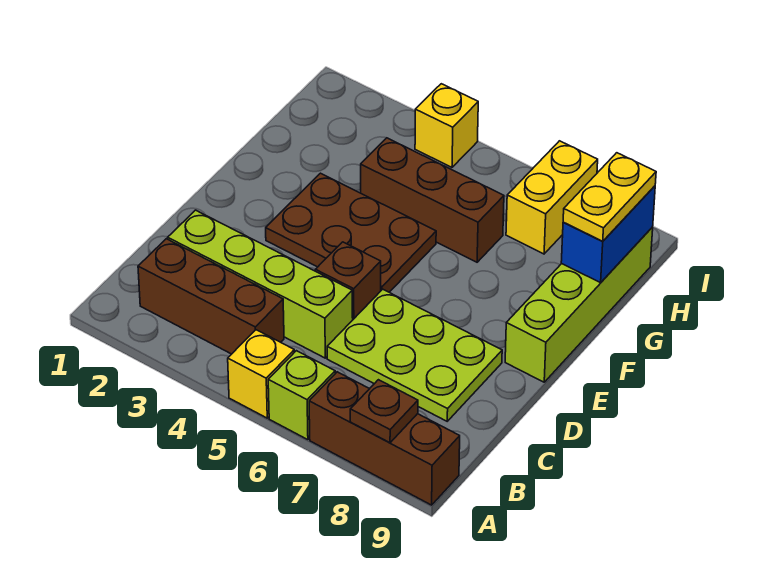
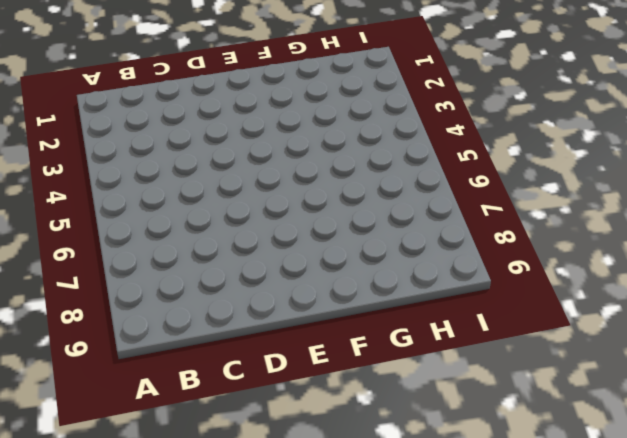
none -> yellow brick A5 level 1
none -> lime brick A6 level 1
none -> brown brick A7:A9 level 1

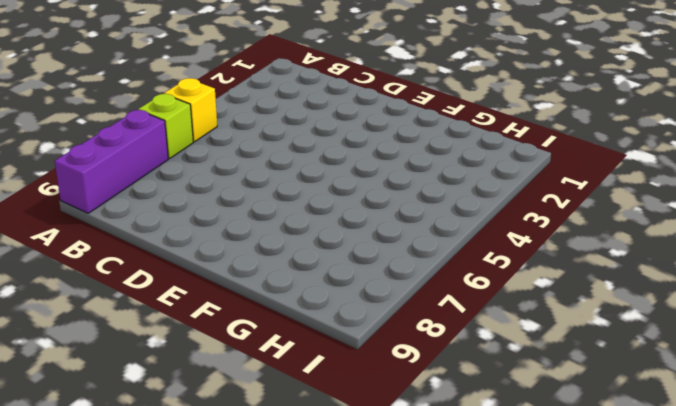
purple brick A7:A9 level 1 -> brown brick A7:A9 level 1
none -> brown brick B2:B4 level 1
none -> lime brick C2:C5 level 1
none -> lime plate C6:D8 level 1

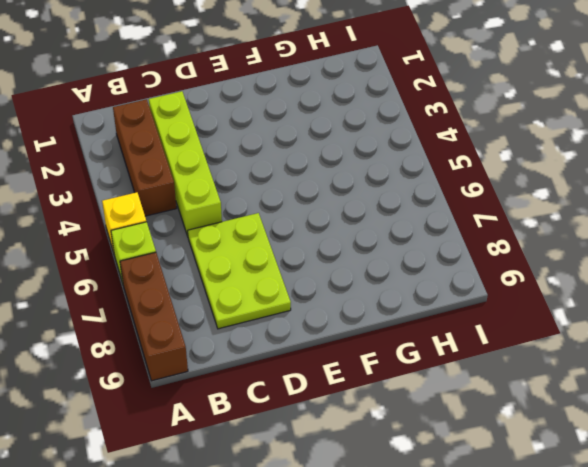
none -> brown brick D5 level 1
none -> brown plate E3:F5 level 1
none -> lime brick E9:H9 level 1

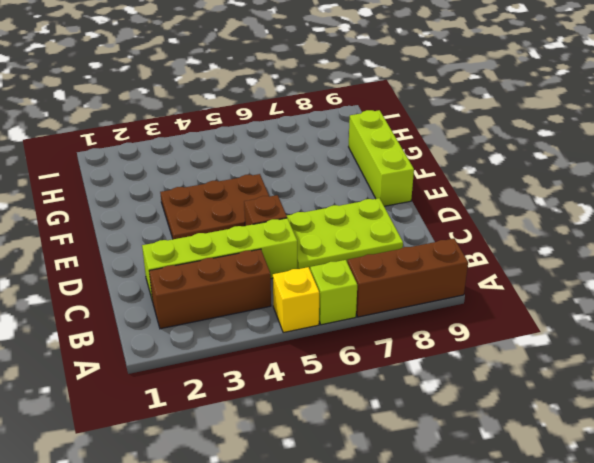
lime brick E9:G9 level 1 -> lime brick E9:H9 level 1
none -> brown brick G4:G6 level 1
none -> yellow brick H7:I7 level 1
none -> yellow brick I4 level 1

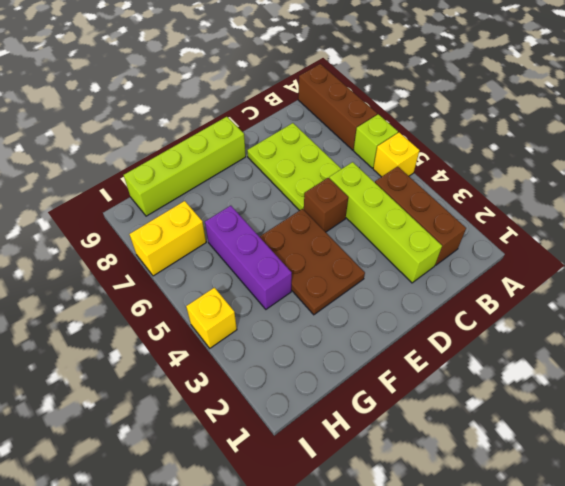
purple brick G4:G6 level 1 -> brown brick G4:G6 level 1
none -> brown plate A8 level 2
none -> blue brick G9:H9 level 2
none -> yellow plate G9:H9 level 3

